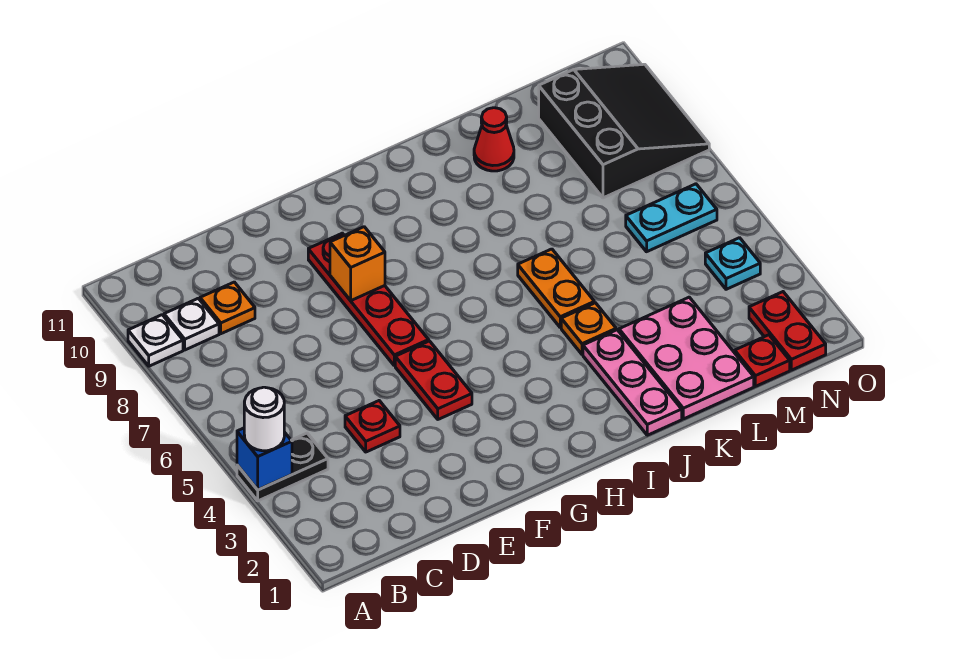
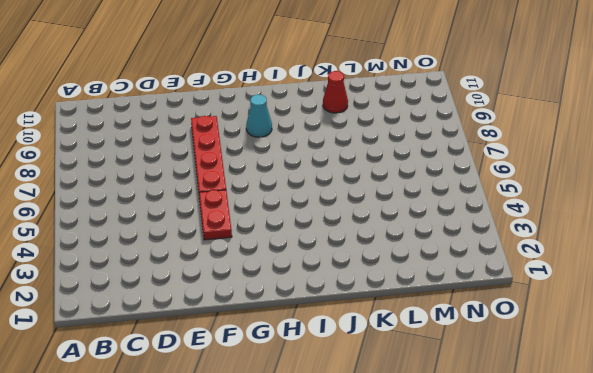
cyan cone H9 level 1 -> none
none -> black plate A4:B4 level 1
none -> white plate A9 level 1
none -> white plate B9 level 1

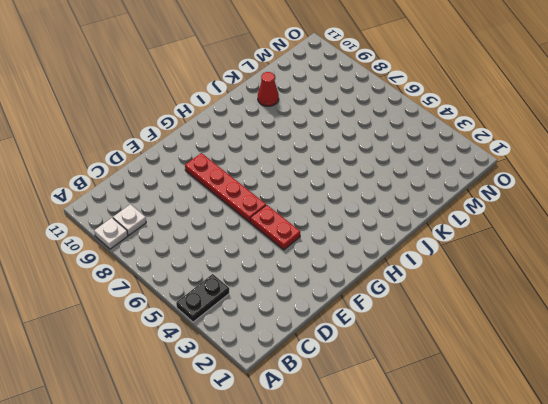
none -> orange plate C9 level 1
none -> red plate D4 level 1
none -> pink plate J1:J3 level 1

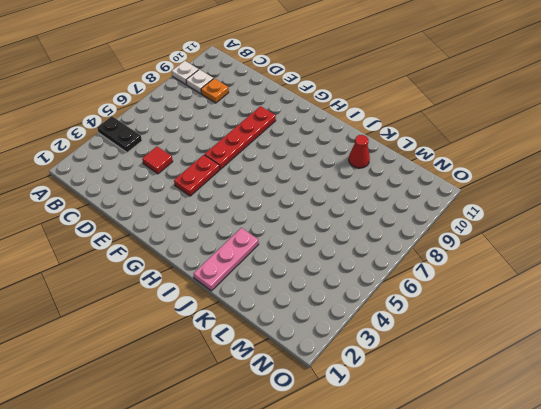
red tile D4 level 1 -> red plate D4 level 1
none -> orange plate J4 level 1
none -> orange plate J5:J6 level 1
none -> pink plate K1:L3 level 1

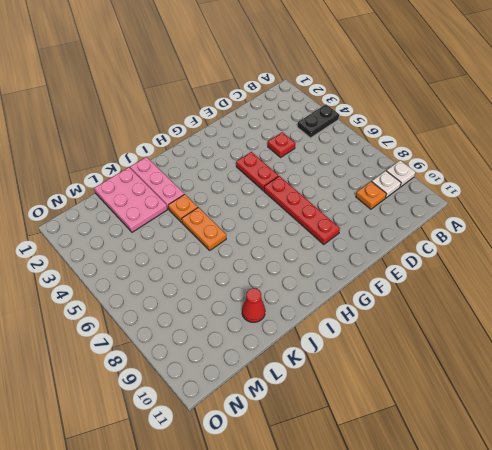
none -> red plate M1 level 1
none -> cyan plate M6:N6 level 1
none -> black slope M8:O10 level 1 top M

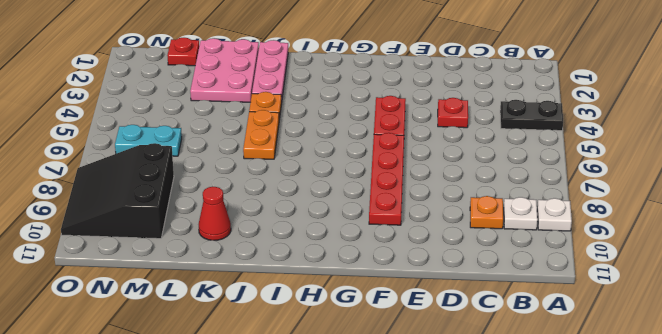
none -> red plate N1:N2 level 1
none -> cyan plate N4 level 1
none -> blue brick A4 level 2

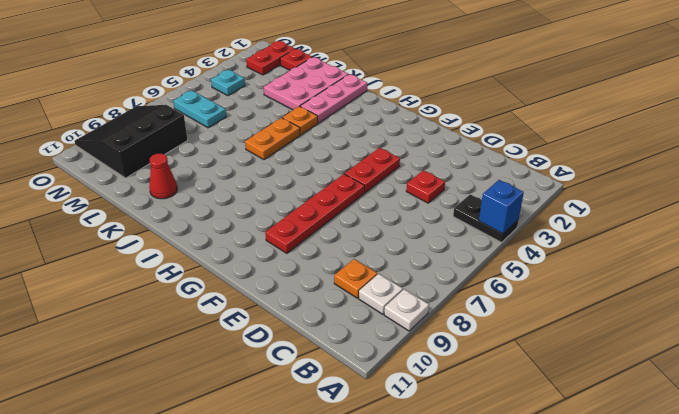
none -> orange brick F8 level 2
none -> white round brick A4 level 3

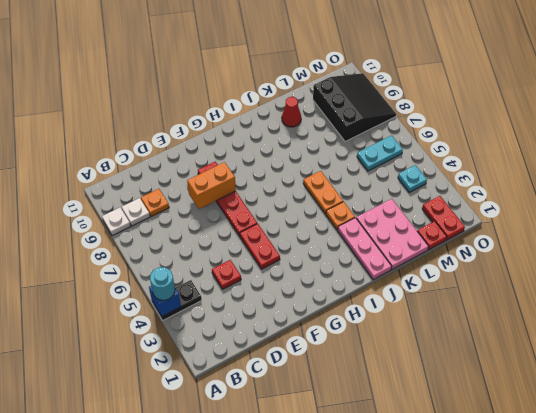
cyan round brick A4 level 3 -> white round brick A4 level 3
orange brick E8:F8 level 2 -> orange brick F8 level 2

